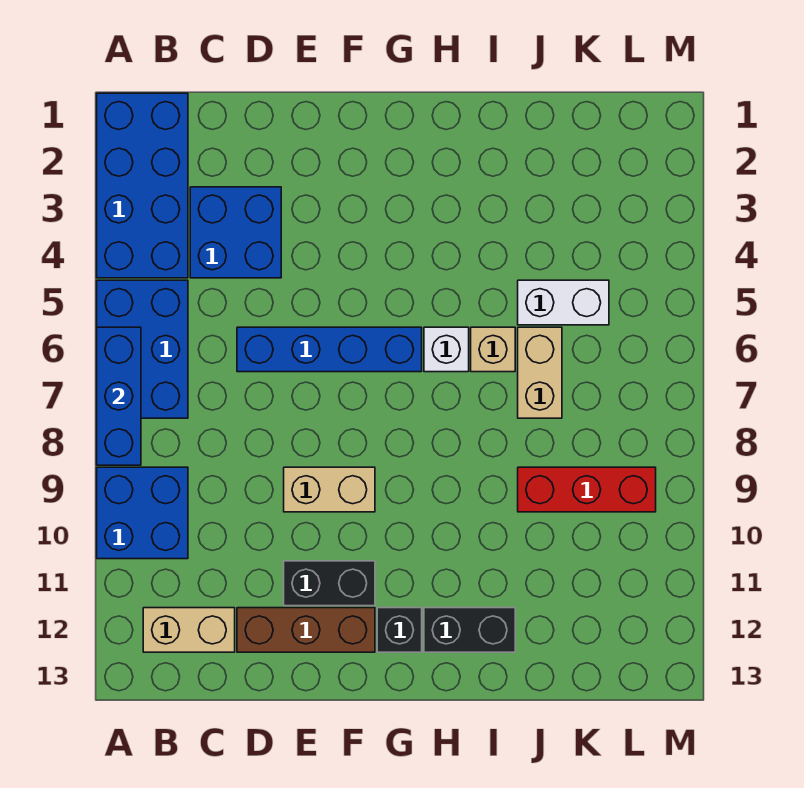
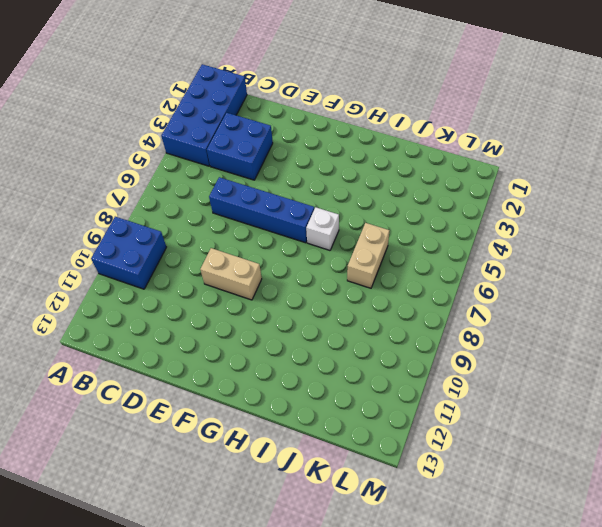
none -> blue brick A5:B7 level 1
none -> tan brick B12:C12 level 1
none -> brown brick D12:F12 level 1

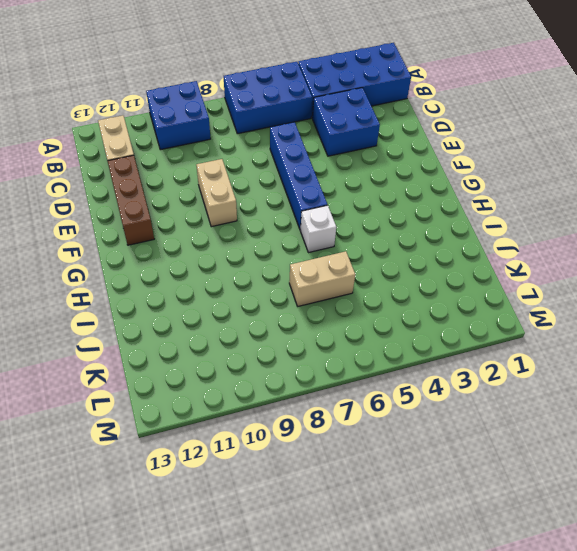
none -> black brick E11:F11 level 1
none -> black brick G12 level 1
none -> black brick H12:I12 level 1

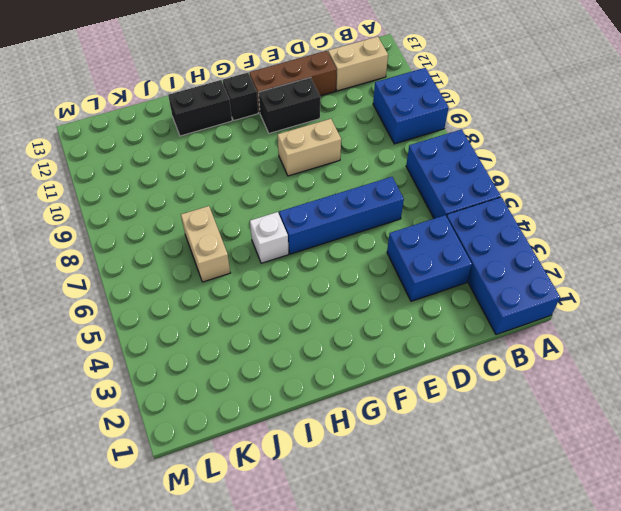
none -> tan brick I6 level 1
none -> white brick J5:K5 level 1
none -> red brick J9:L9 level 1

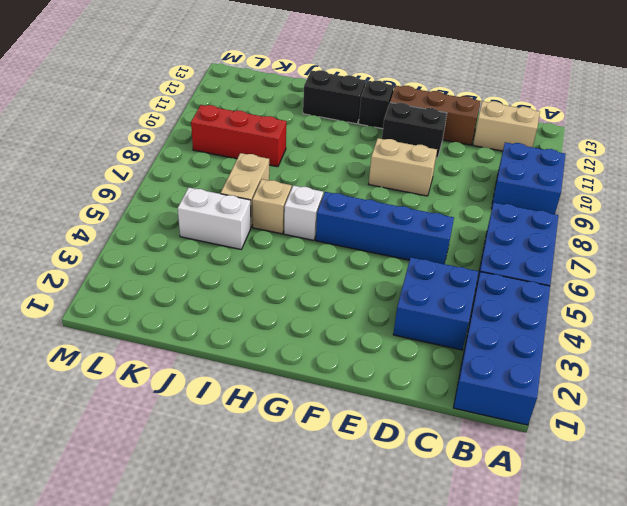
none -> blue brick A6:A8 level 2

